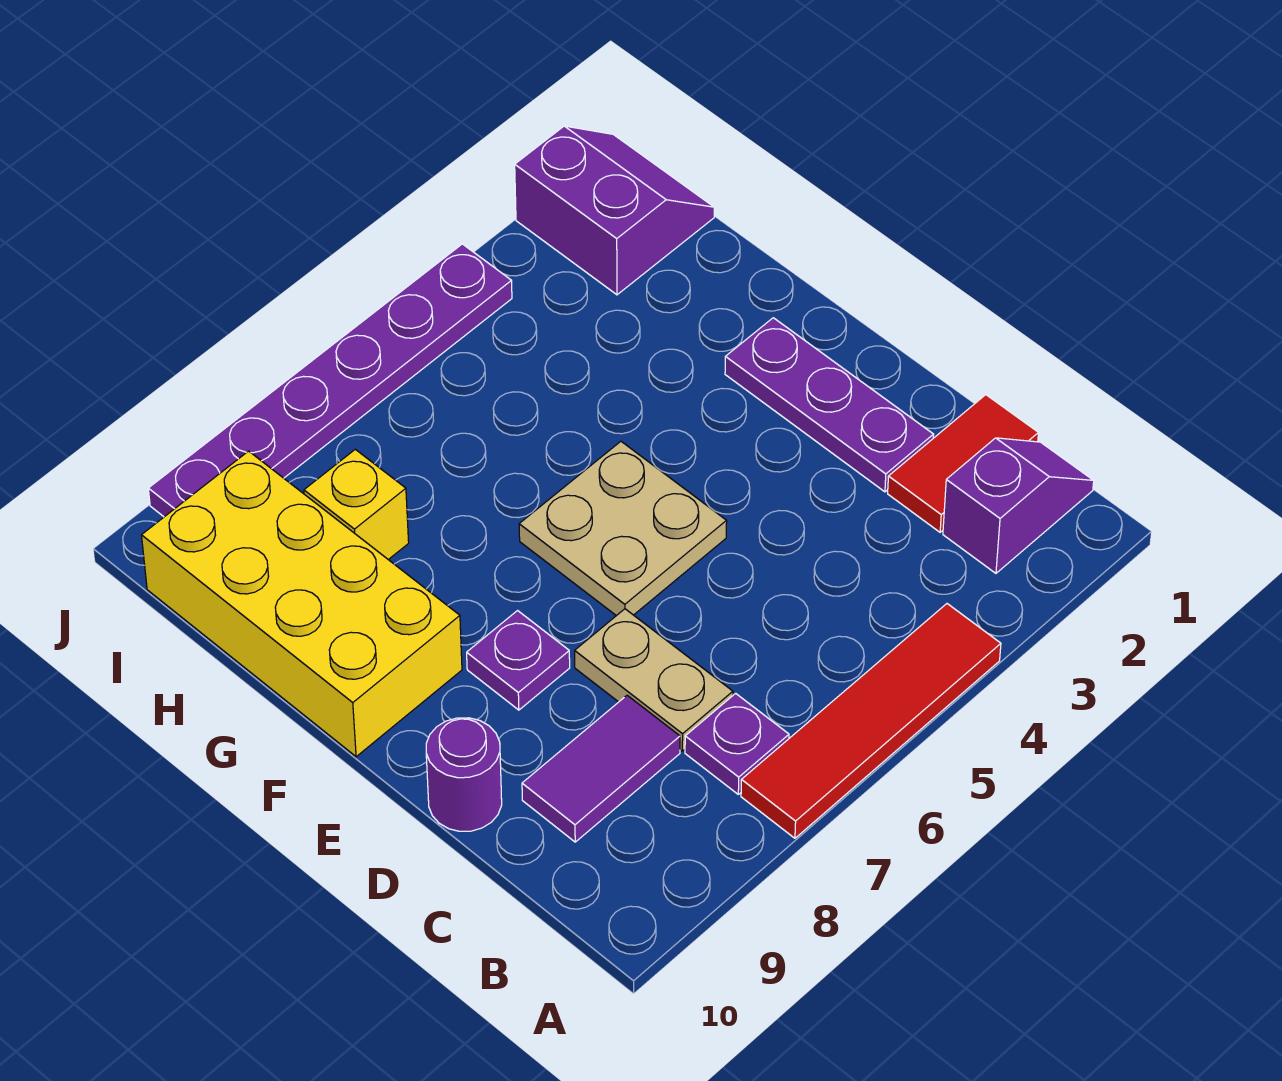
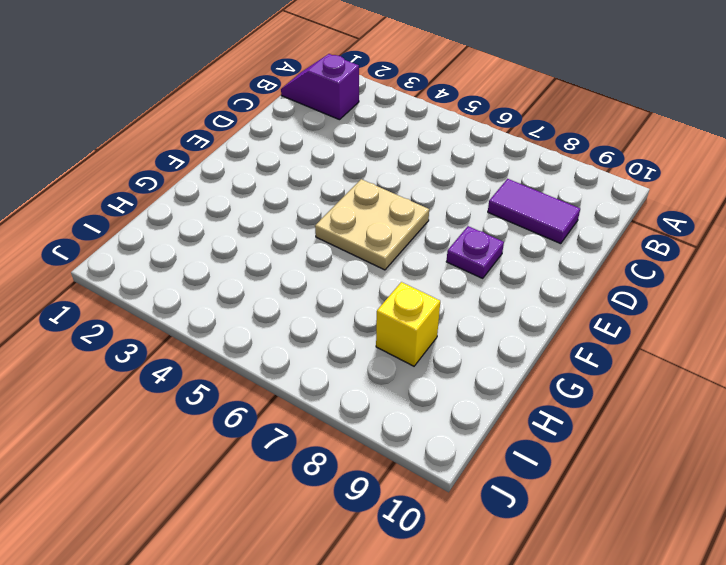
none -> red tile A4:A7 level 1
none -> purple plate B7 level 1
none -> red tile C1:C2 level 1

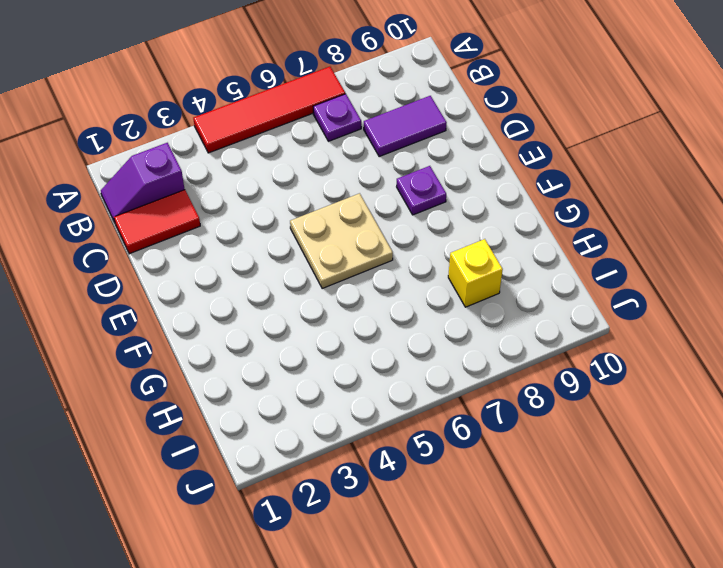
none -> tan plate C7:D7 level 1
none -> purple plate D2:F2 level 1
none -> purple round brick D10 level 1

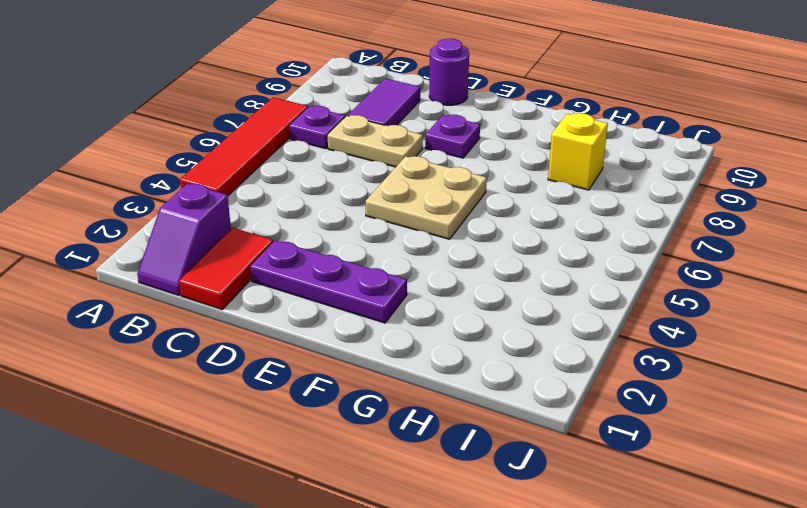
none -> yellow brick F9:I10 level 1
none -> purple slope I1:J2 level 1 top 2
none -> purple plate J4:J9 level 1

